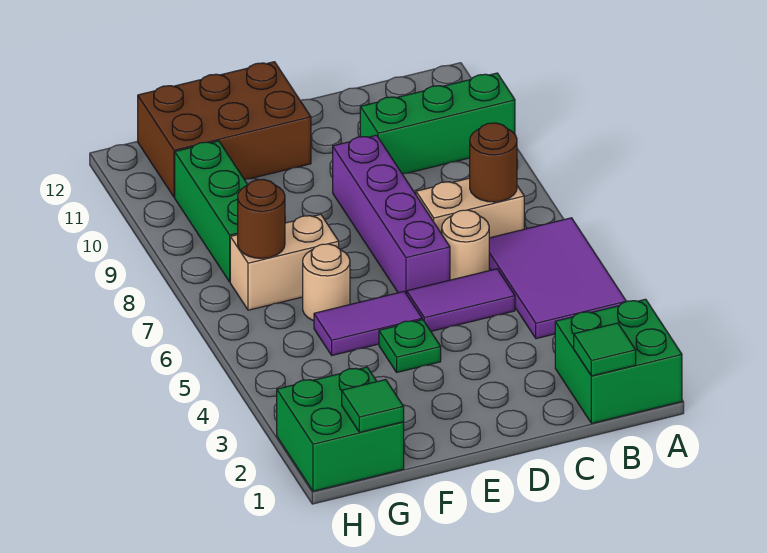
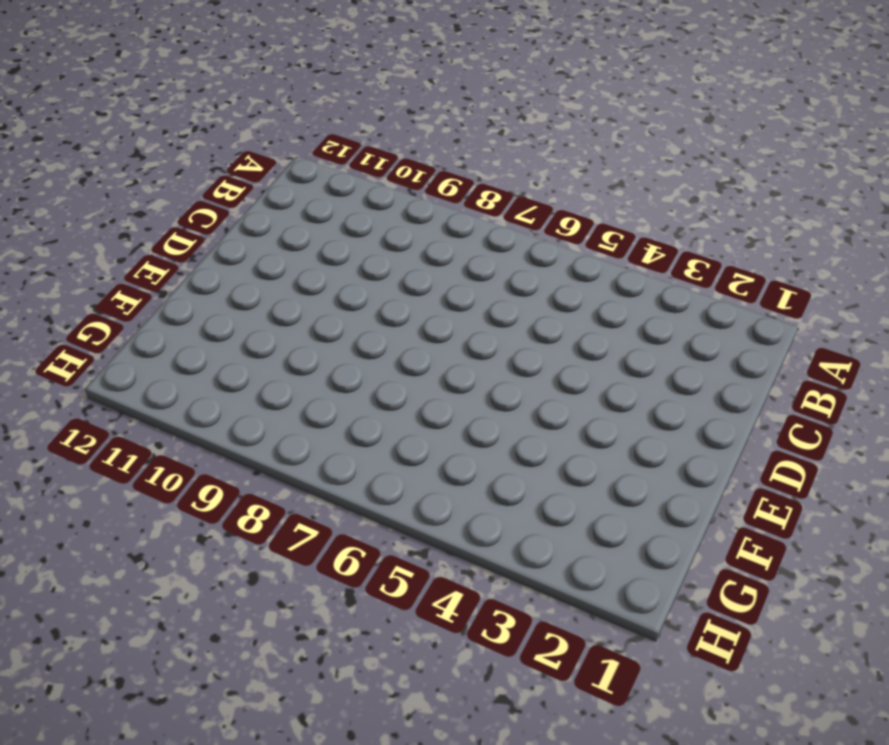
none -> green brick A1:B2 level 1
none -> purple tile A4:B6 level 1
none -> green brick A10:C10 level 1

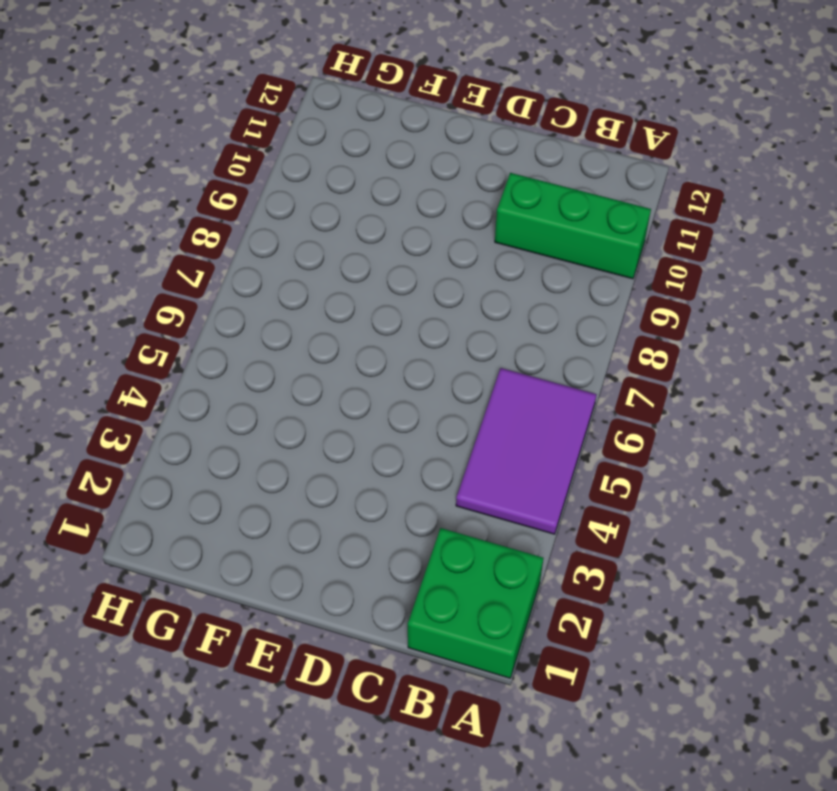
none -> tan brick B7:C7 level 1
none -> purple tile C5:D5 level 1
none -> tan round brick C6 level 1

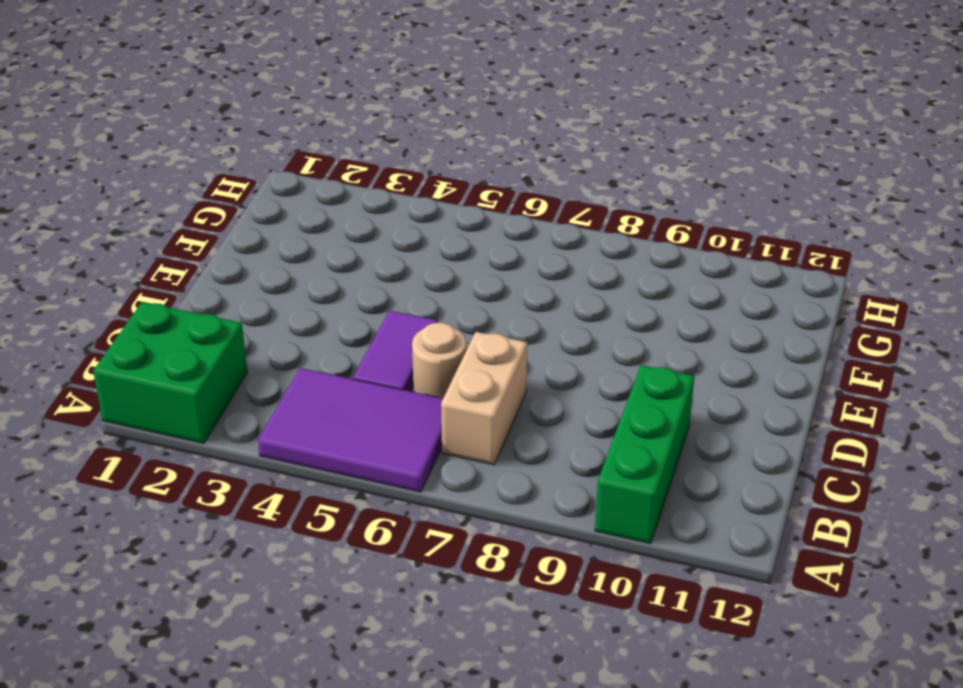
none -> purple brick D6:D9 level 1
none -> green plate E4 level 1
none -> purple tile E5:F5 level 1

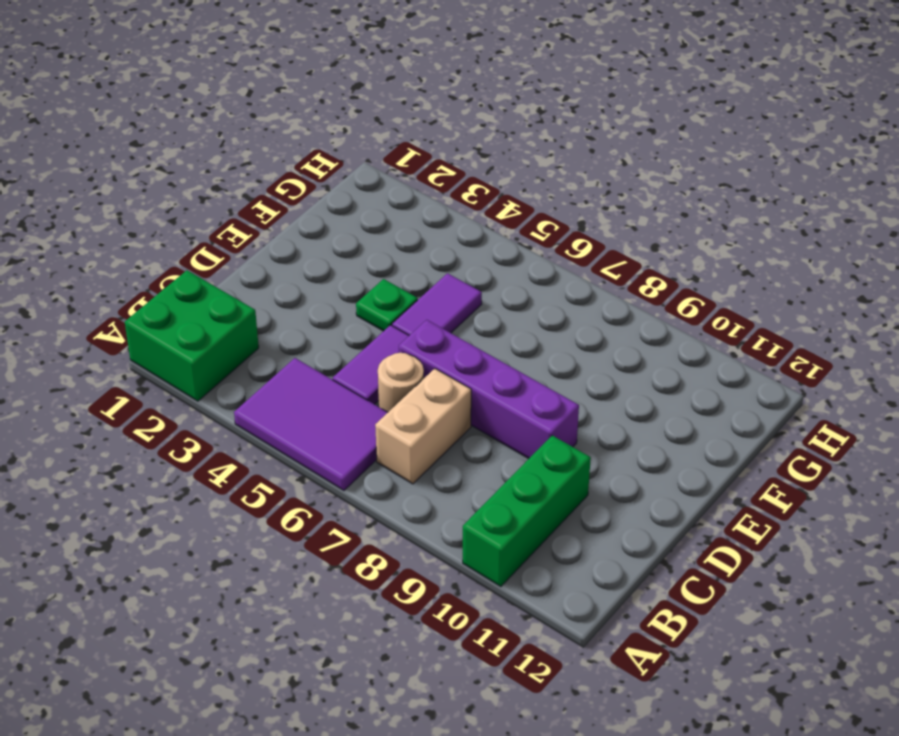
none -> brown brick E11:G12 level 1
none -> tan round brick F6 level 1
none -> tan brick F7:G7 level 1

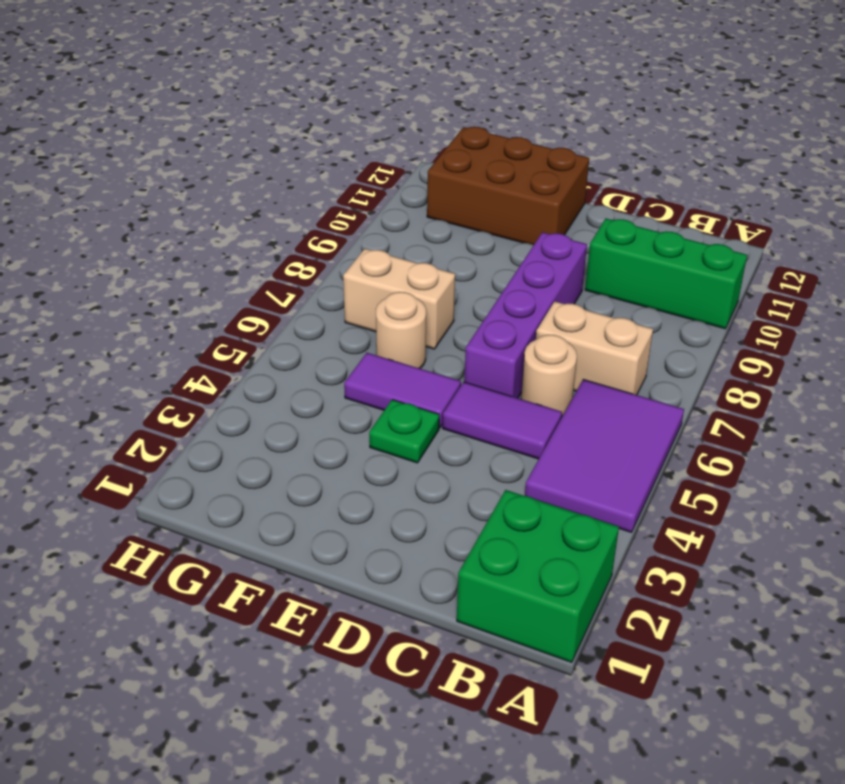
none -> green brick G1:H2 level 1
none -> green brick G8:G10 level 1
none -> green tile B1 level 2

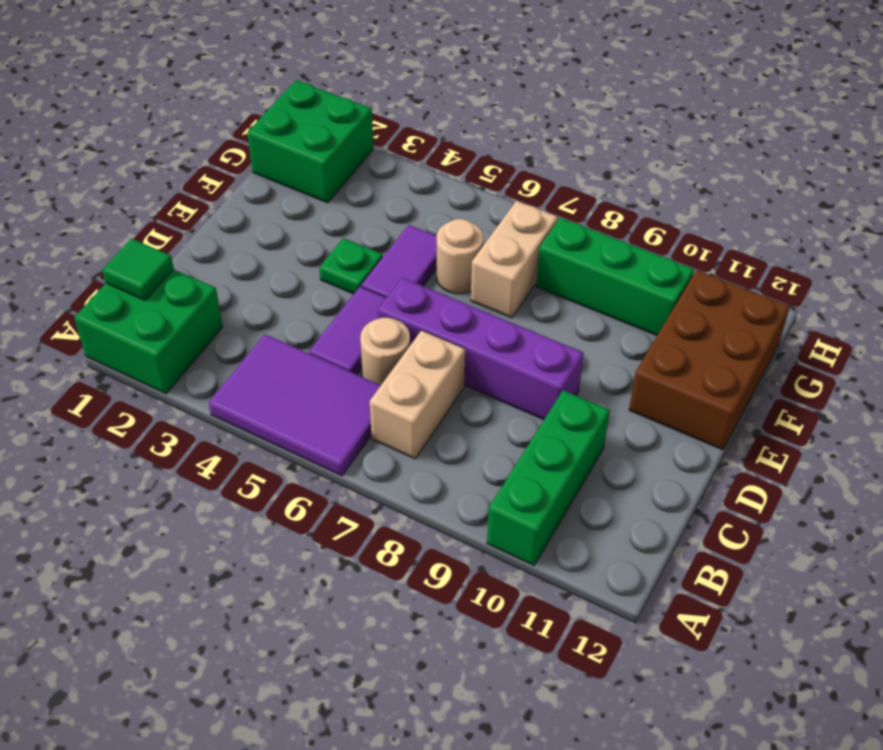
none -> brown round brick B7 level 2
none -> green tile G1 level 2
none -> brown round brick G7 level 2

